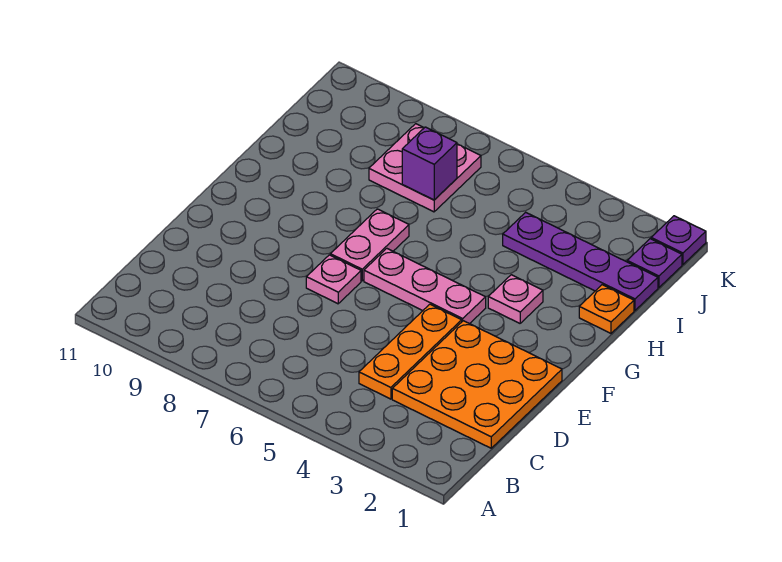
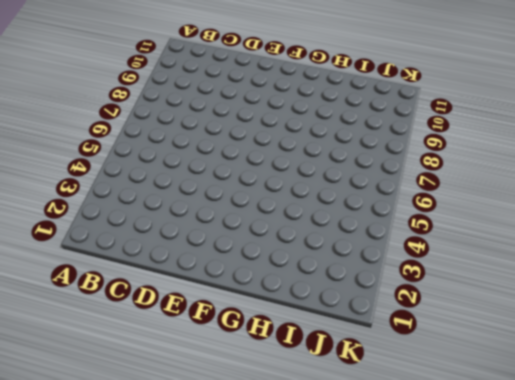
none -> orange plate C1:E3 level 1
none -> orange plate C4:E4 level 1
none -> pink plate E7 level 1

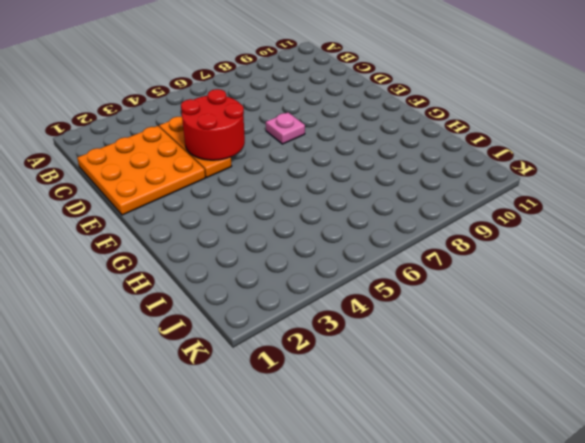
red round brick D4:E5 level 2 -> none
none -> pink plate F4:F6 level 1
none -> pink plate F7:G7 level 1
none -> pink plate G3 level 1

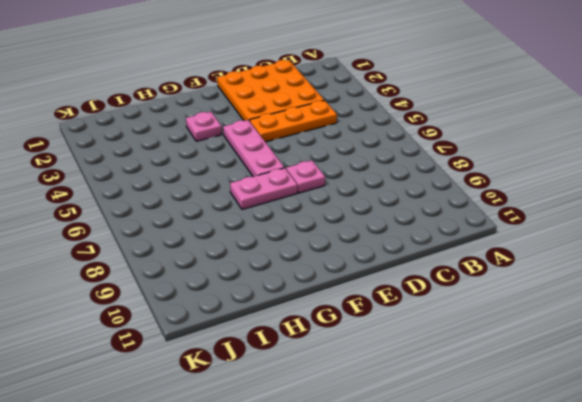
none -> orange plate H1 level 1
none -> purple plate I1:I4 level 1
none -> pink plate I7:J8 level 1

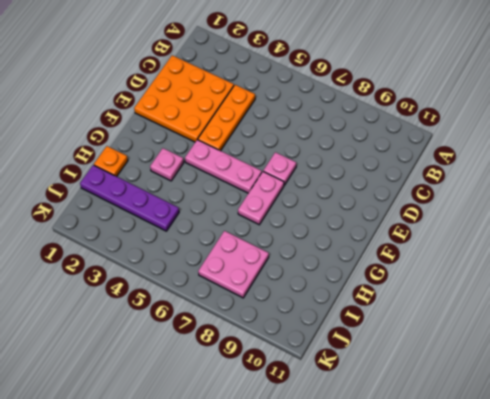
none -> purple plate J1 level 1
none -> purple plate K1 level 1
none -> purple brick I7 level 2

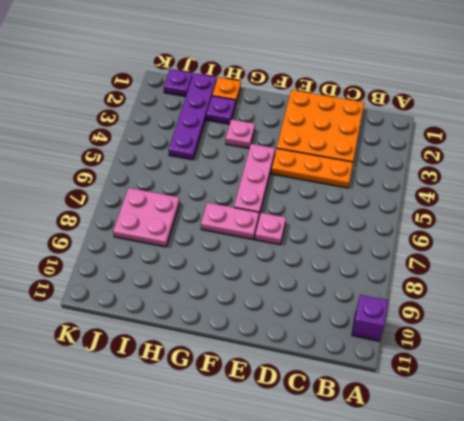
purple brick A10 level 1 -> purple brick I7 level 2
purple plate H2 level 1 -> purple plate K1 level 1

